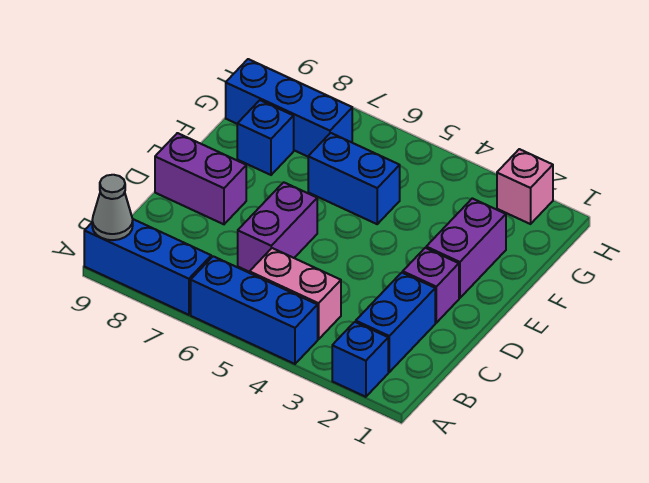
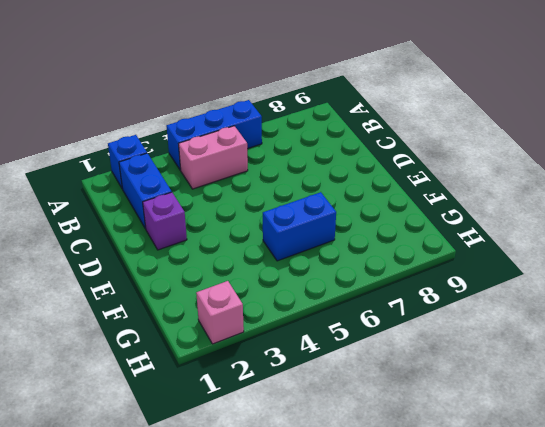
none -> blue brick A7:A9 level 1
none -> purple brick C6:D6 level 1
none -> purple brick D8:D9 level 1

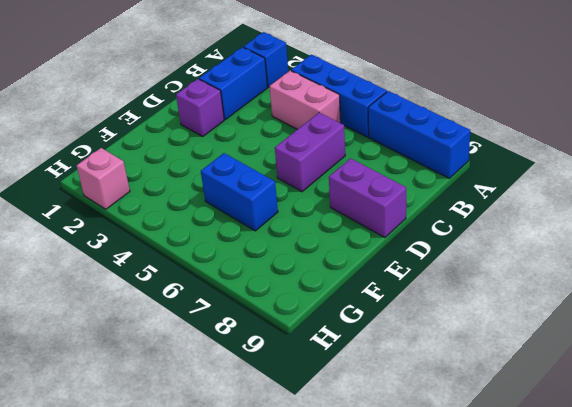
none -> purple brick E2:F2 level 1
none -> blue brick F8 level 1
none -> blue brick G7:G9 level 1

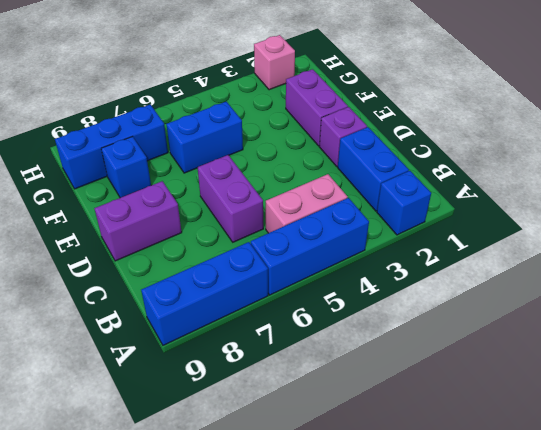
none -> grey cone A9 level 2

